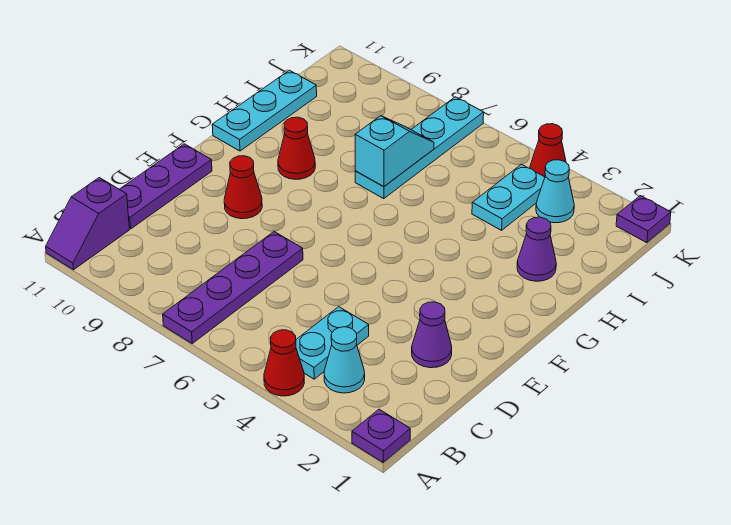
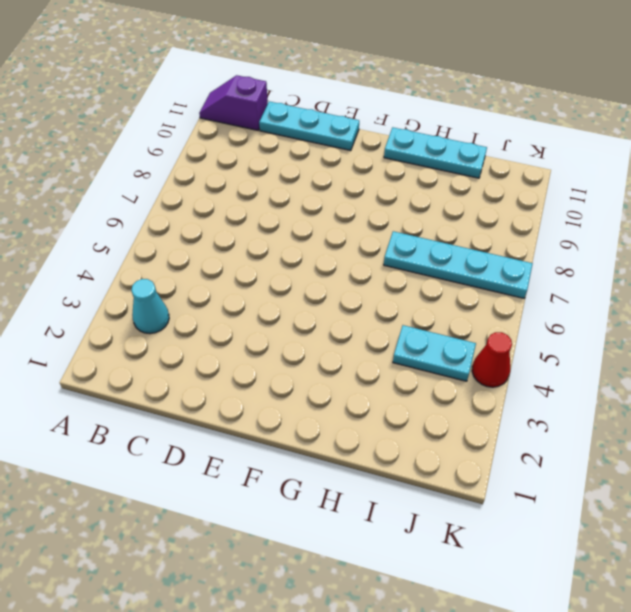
cyan plate C11:E11 level 1 -> purple plate C11:E11 level 1
none -> purple plate A1 level 1
none -> red cone A4 level 1
none -> purple plate A7:D7 level 1

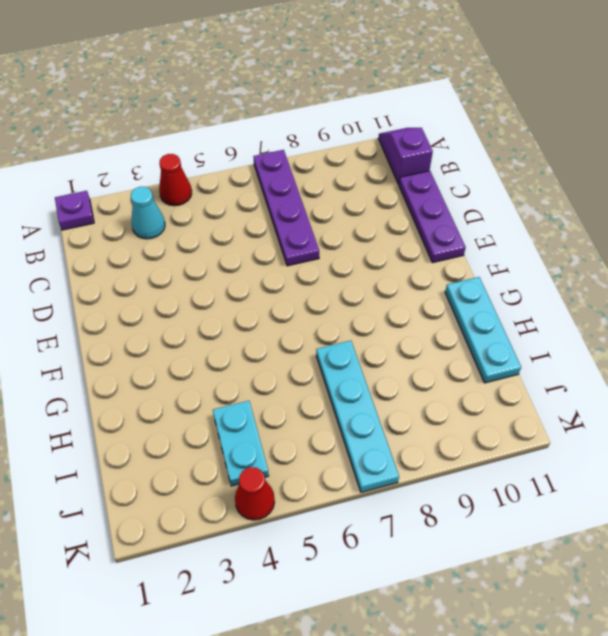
none -> cyan plate B4:C4 level 1
none -> purple cone D2 level 1
none -> red cone E9 level 1

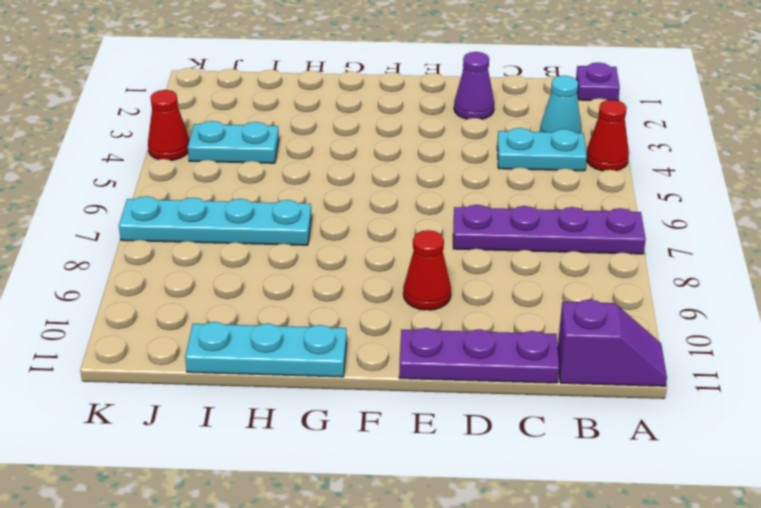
none -> red cone G9 level 1
none -> purple cone H2 level 1
none -> cyan cone J3 level 1

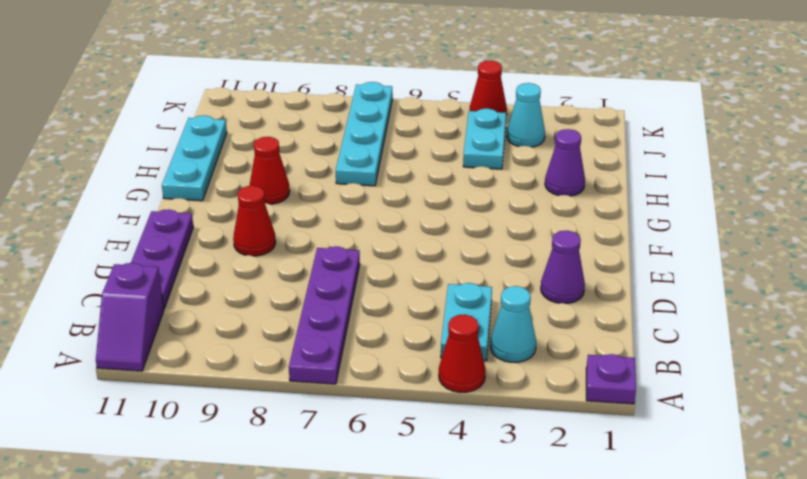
none -> purple plate K1 level 1
none -> cyan slope H7:I7 level 2 top H

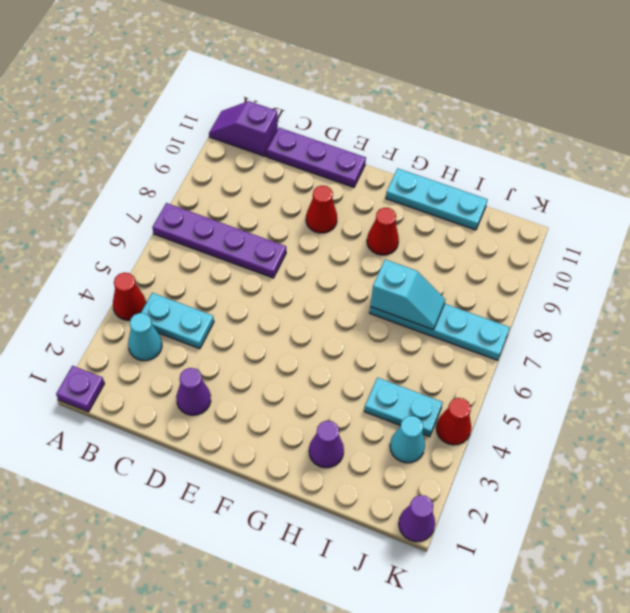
purple cone K1 level 1 -> purple plate K1 level 1

